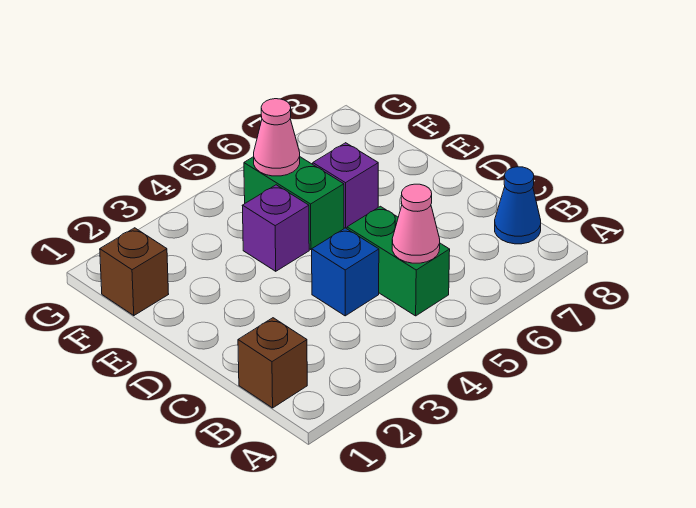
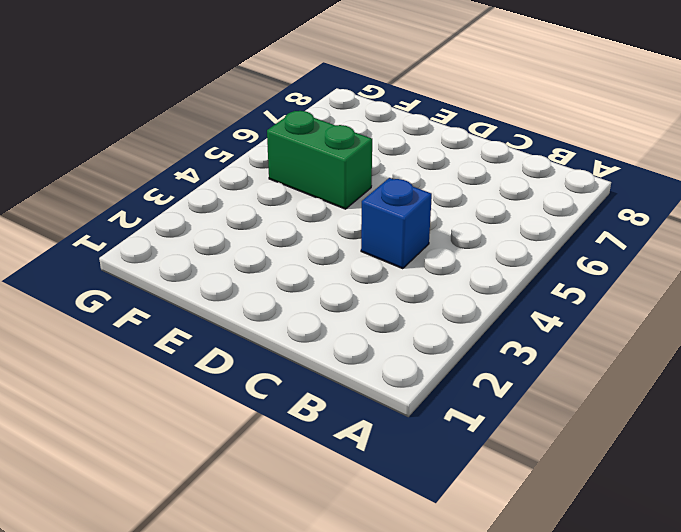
none -> brown brick B1 level 1
none -> green brick B5:C5 level 1

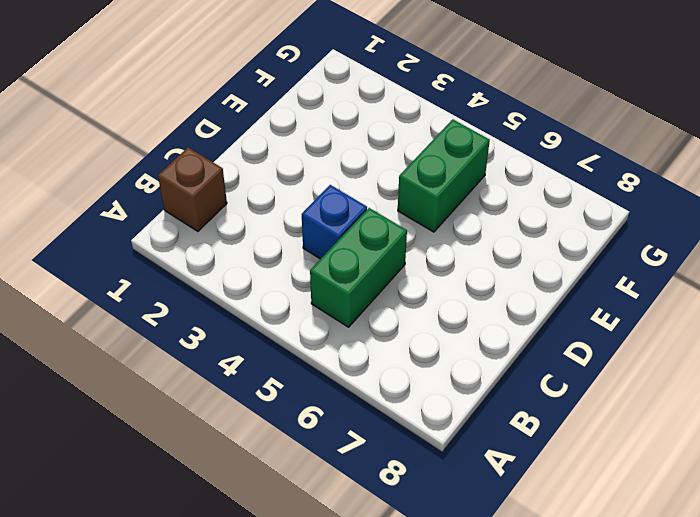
none -> blue cone B8 level 1
none -> purple brick E4 level 1

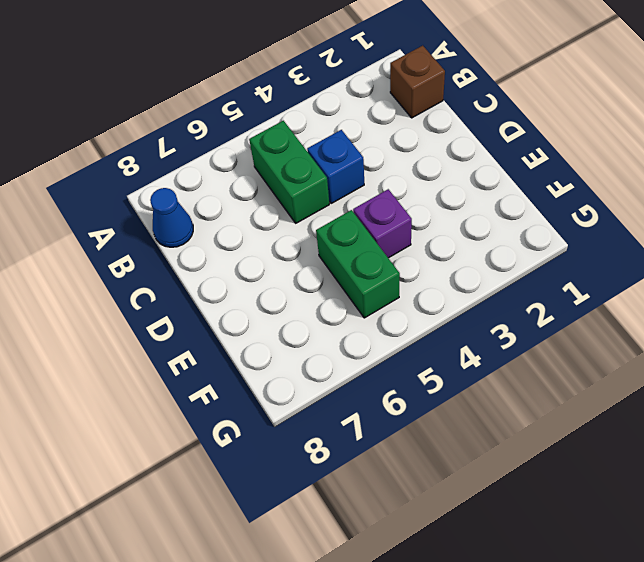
none -> purple brick E6 level 1
none -> brown brick F1 level 1

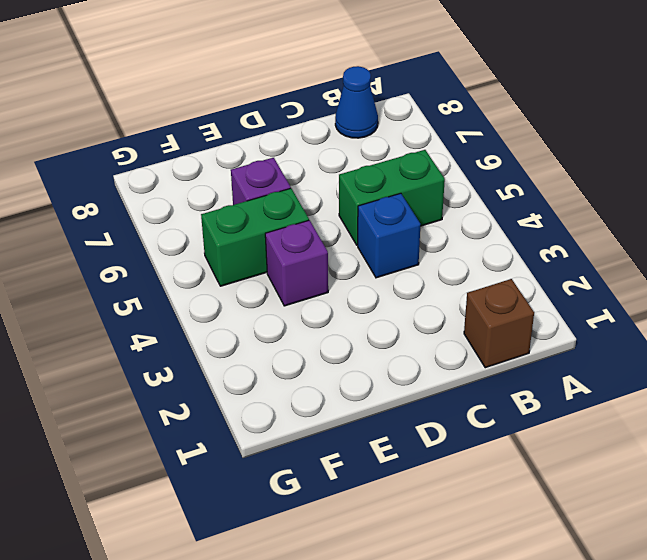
none -> brown brick F1 level 1
none -> pink cone B5 level 2

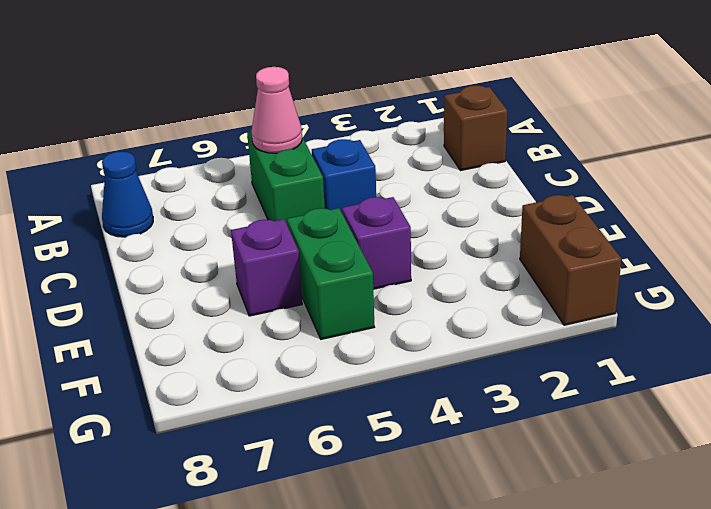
brown brick F1:G1 level 1 -> brown brick F1 level 1
none -> pink cone F5 level 2

